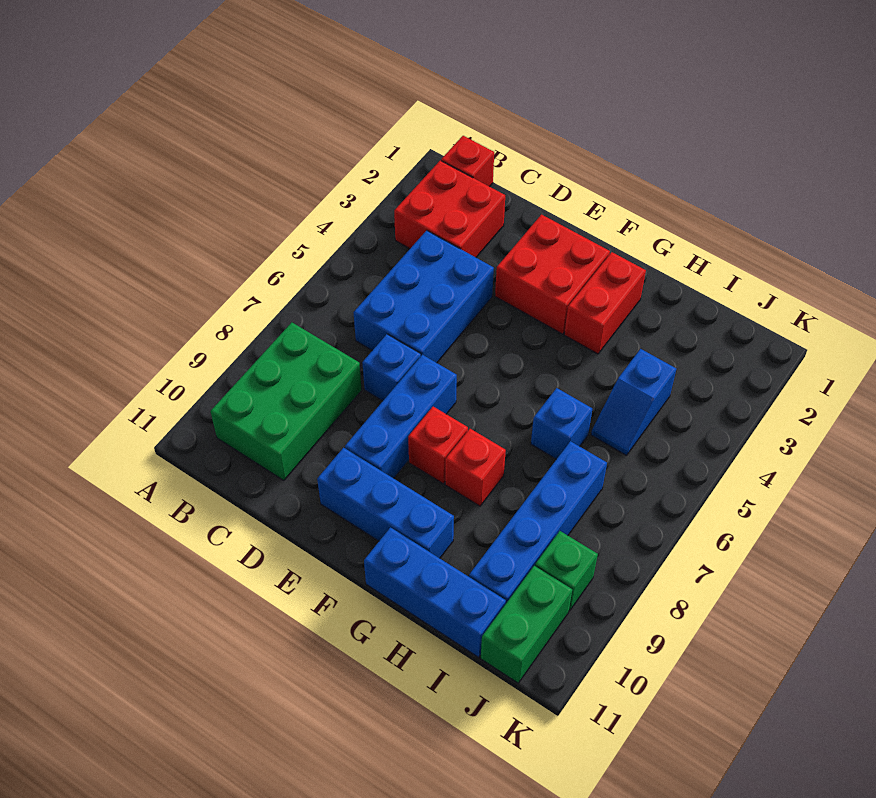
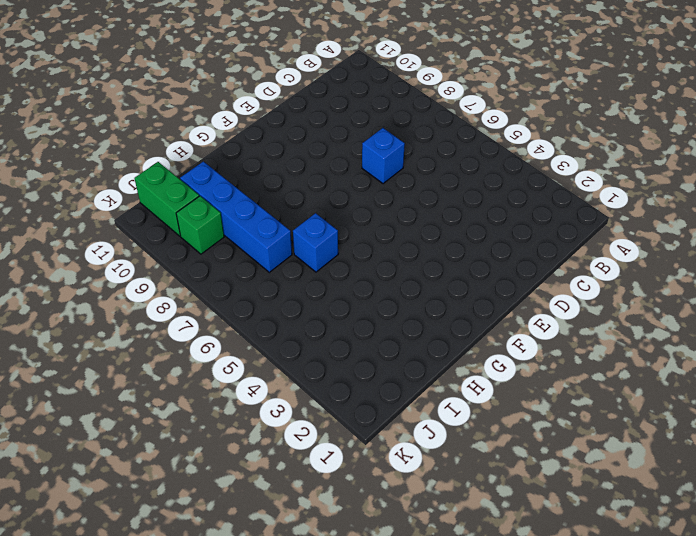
none -> red brick B1 level 1
none -> red brick B2:C3 level 1
none -> green brick B8:C10 level 1

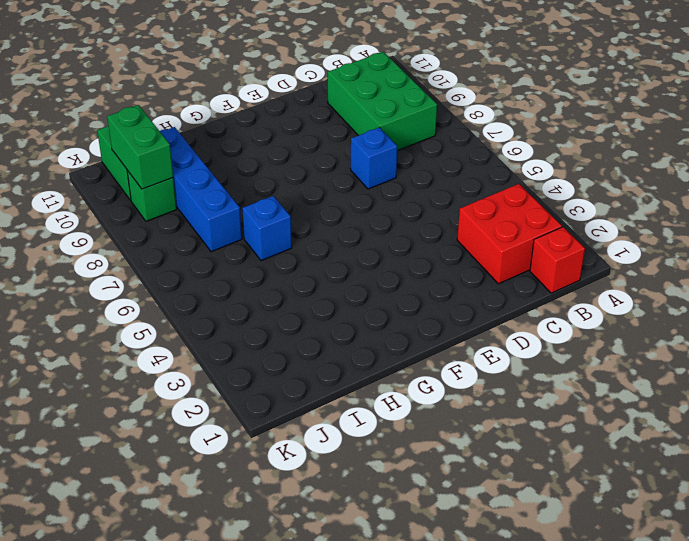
green brick J9:J10 level 2 -> none
none -> blue brick C4:D6 level 1
none -> red brick E2:F3 level 1
none -> blue brick E7:E9 level 1

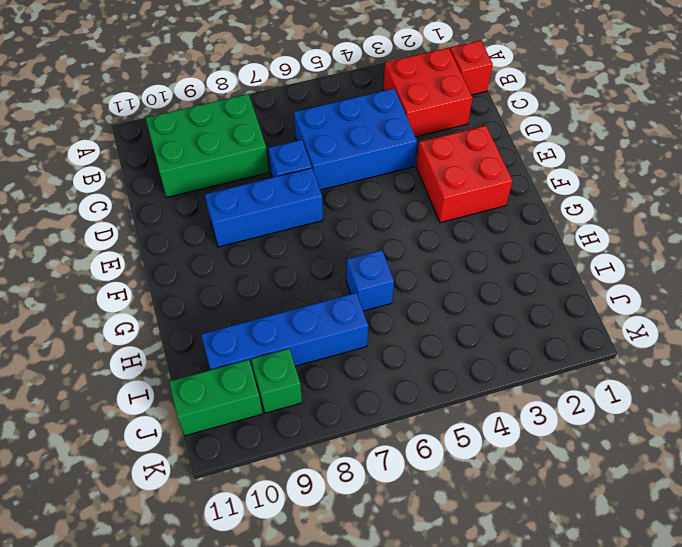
none -> blue brick E10:G10 level 1
none -> red brick F8 level 1
none -> red brick G2:G3 level 1

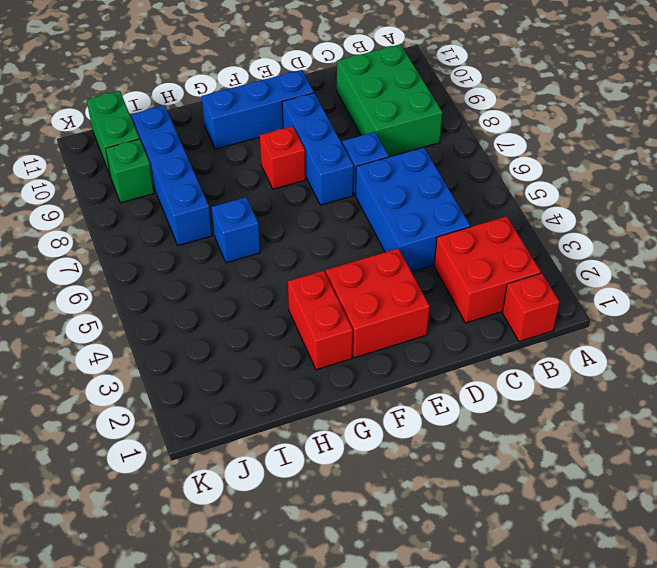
none -> red brick G8 level 1
none -> blue brick G11:I11 level 1
none -> blue slope I4:I5 level 1 top 4

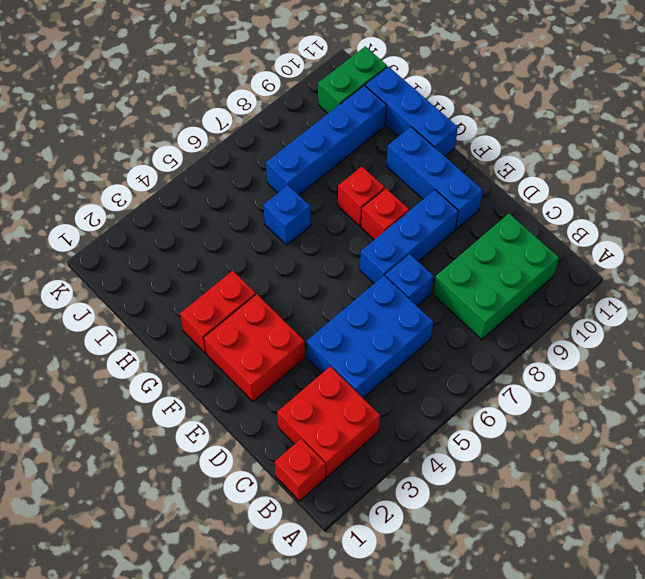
none -> blue slope I4:I5 level 1 top 4
none -> green brick J9 level 1

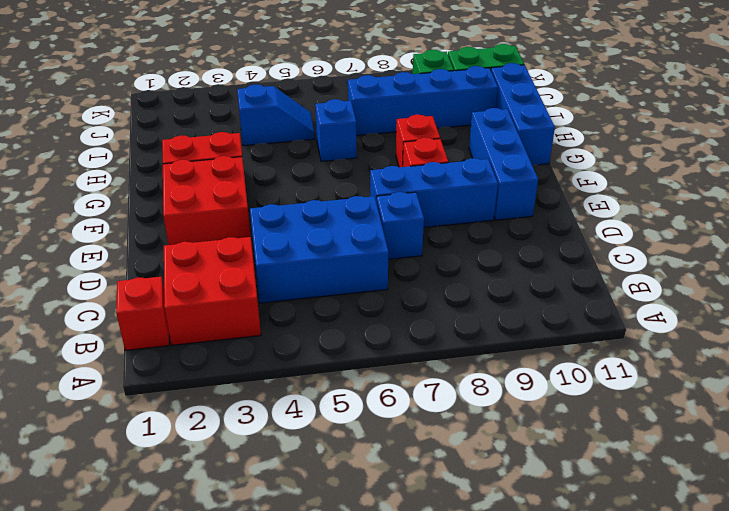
none -> green brick B8:C10 level 1

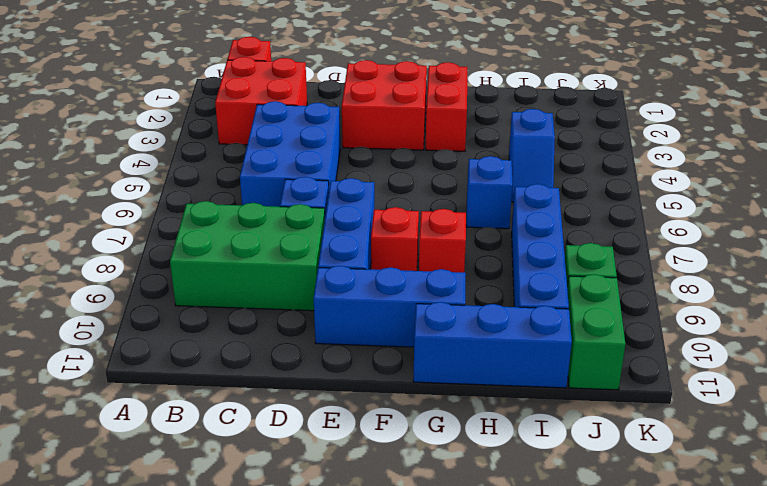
green brick B8:D9 level 1 -> green brick B8:C10 level 1

